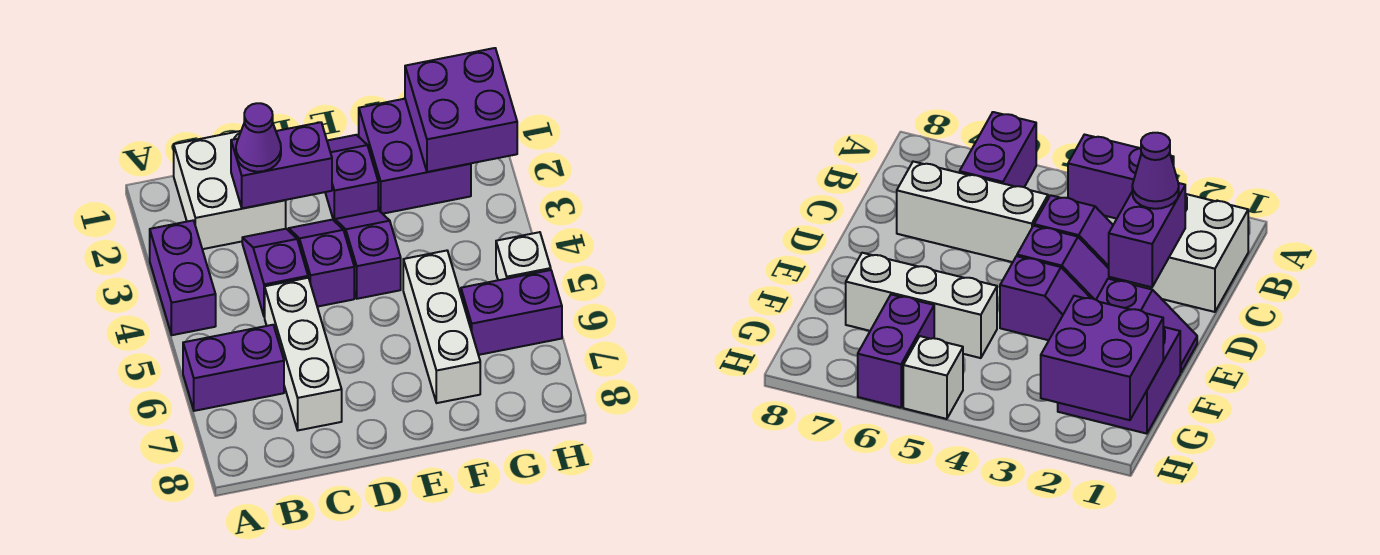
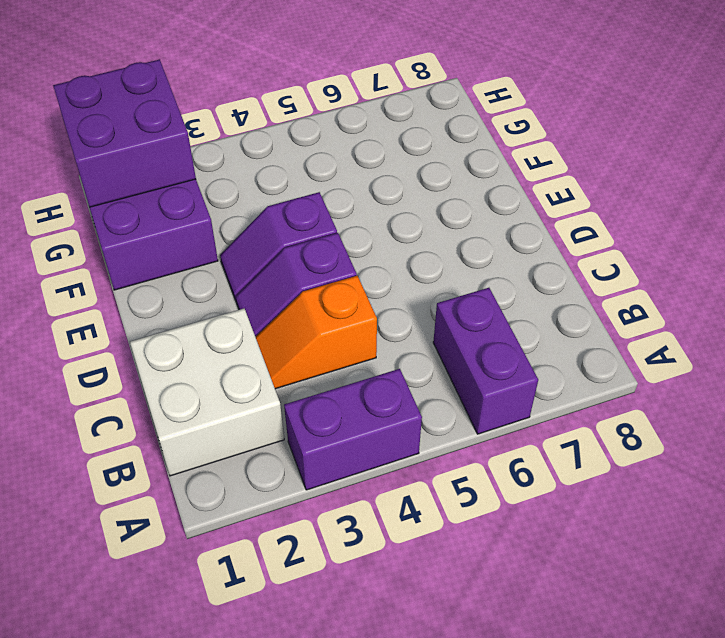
orange slope C3:C4 level 1 top 4 -> purple slope C3:C4 level 1 top 4
none -> white brick C5:C7 level 1
none -> purple slope E1:E2 level 1 top 2
none -> white brick F5:F7 level 1

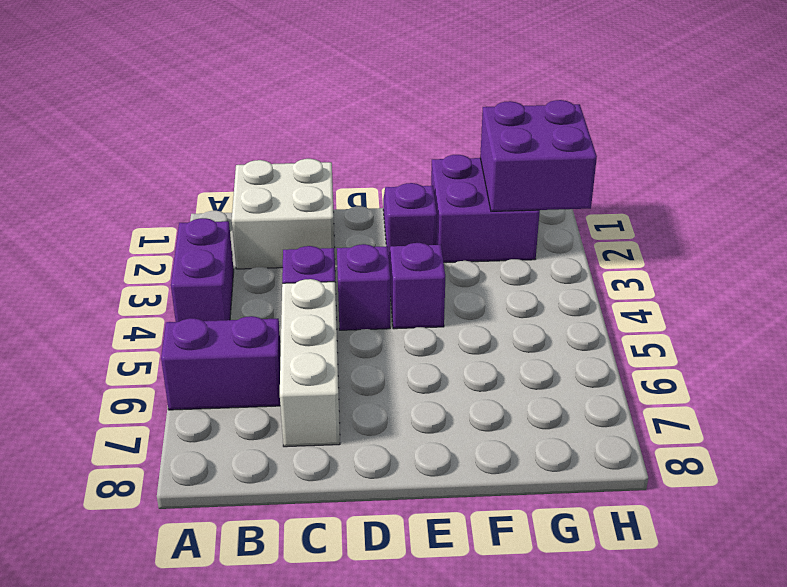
none -> white brick F5:F7 level 1
none -> purple brick G6:H6 level 1
none -> white brick H5 level 1

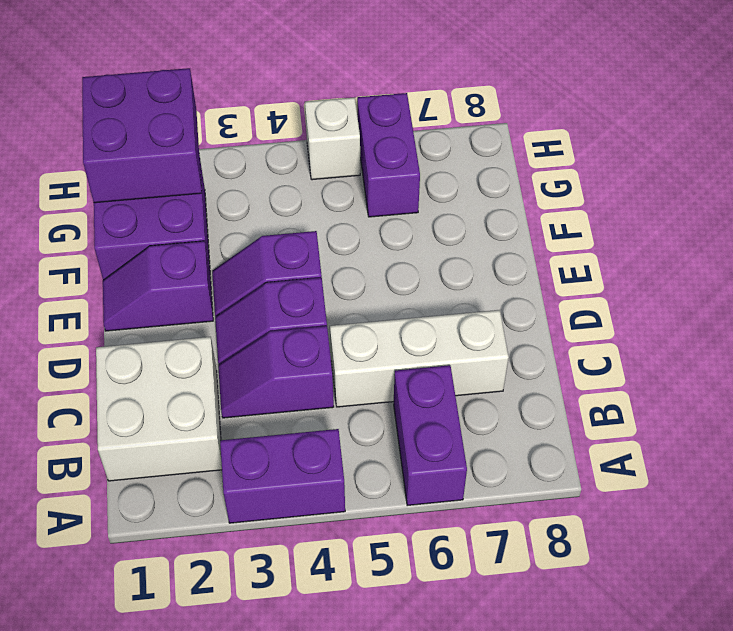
none -> white brick F5:F7 level 1
none -> purple brick C2:D2 level 2
none -> purple cone C2 level 3

